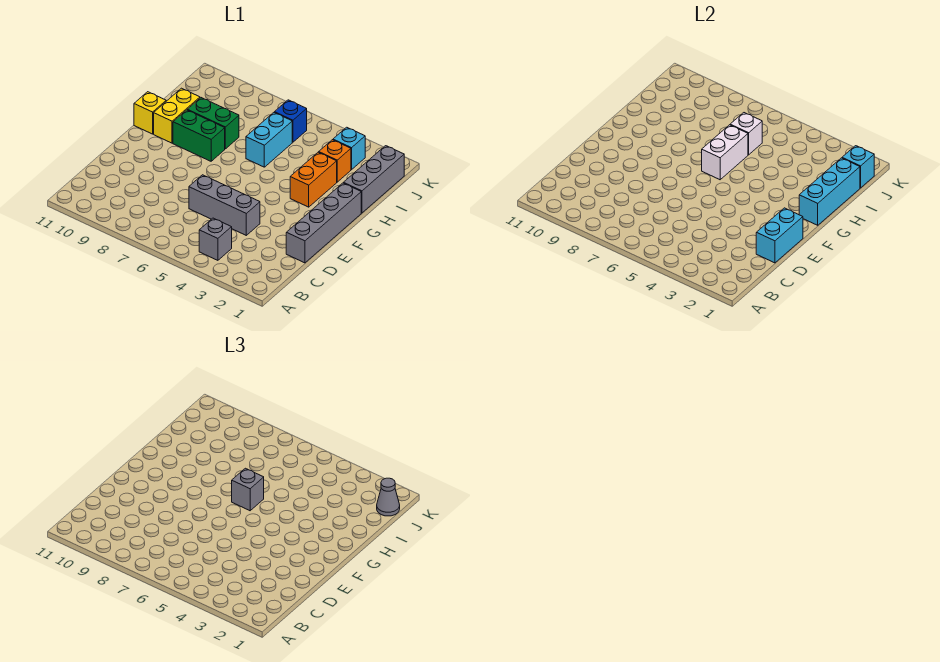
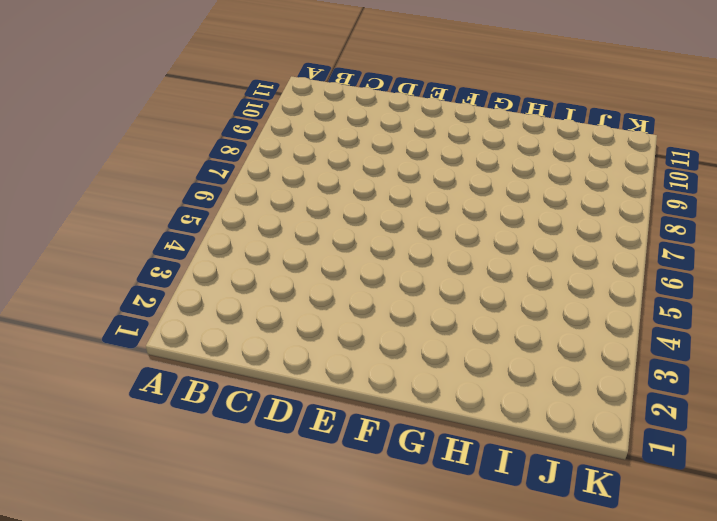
none -> grey brick B4 level 1
none -> grey brick D1:G1 level 1
none -> grey brick D4:D6 level 1

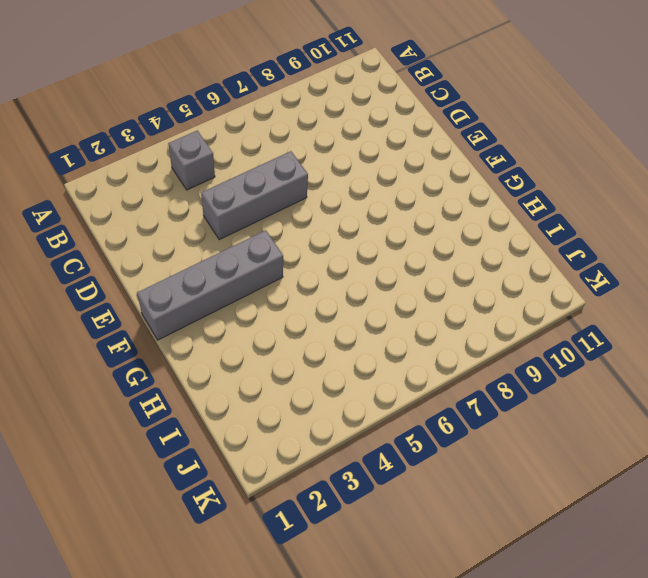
grey brick F1:F4 level 1 -> grey brick D1:G1 level 1
none -> orange brick G3:H3 level 1
none -> green brick G8:G9 level 1
none -> yellow brick G10:H10 level 1

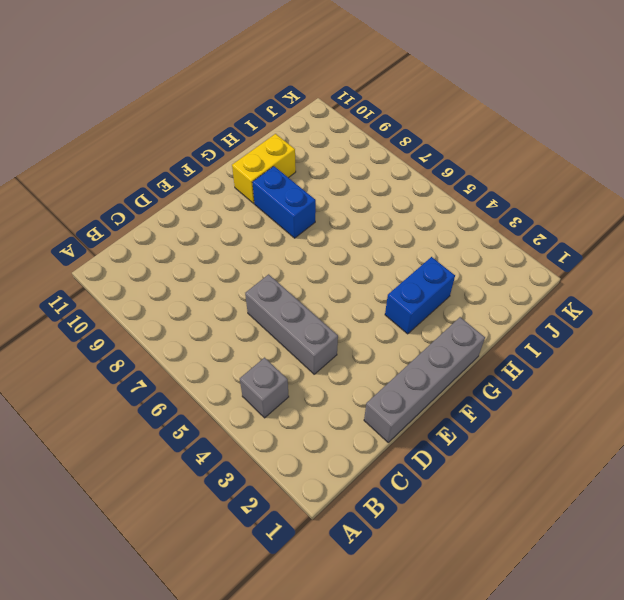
blue brick G3:H3 level 1 -> orange brick G3:H3 level 1
blue brick G8:G9 level 1 -> green brick G8:G9 level 1
none -> yellow brick G11 level 1
none -> grey brick H1:J1 level 1
none -> cyan brick H6:I6 level 1

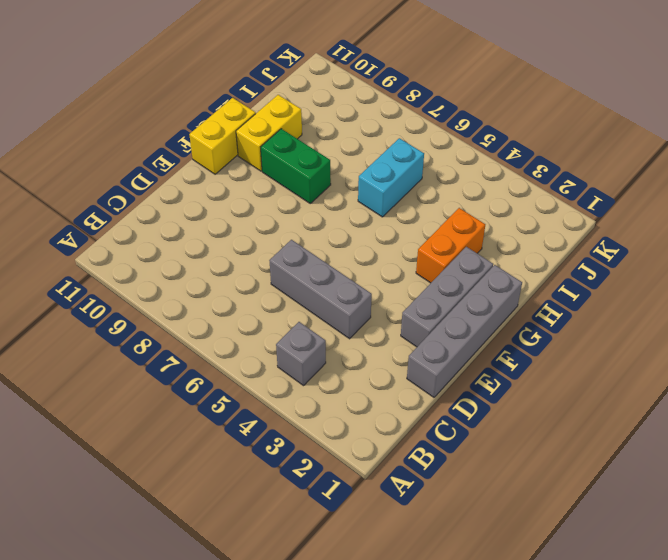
grey brick E2:G2 level 1 -> grey brick H1:J1 level 1
yellow brick F11:G11 level 1 -> yellow brick G11 level 1
none -> green brick H8:H9 level 1
none -> orange brick I3 level 1
none -> cyan brick J3 level 1

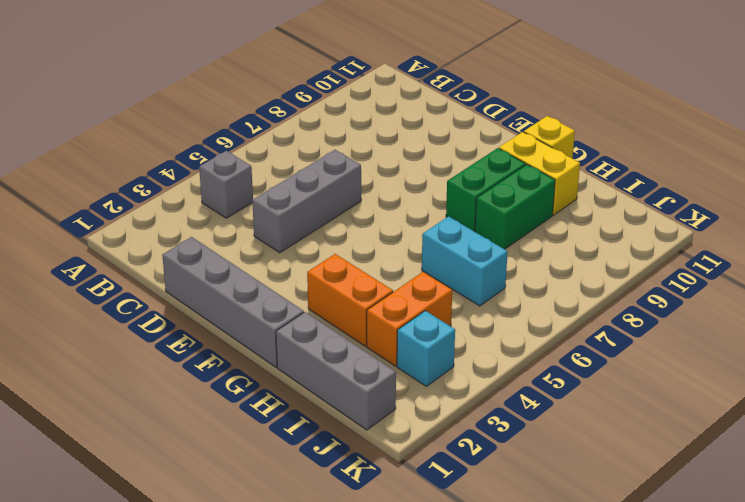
orange brick I3:I4 level 1 -> orange brick I3 level 1
none -> blue brick J6 level 1
none -> cyan brick D1:E1 level 2
none -> cyan brick G1:I1 level 2

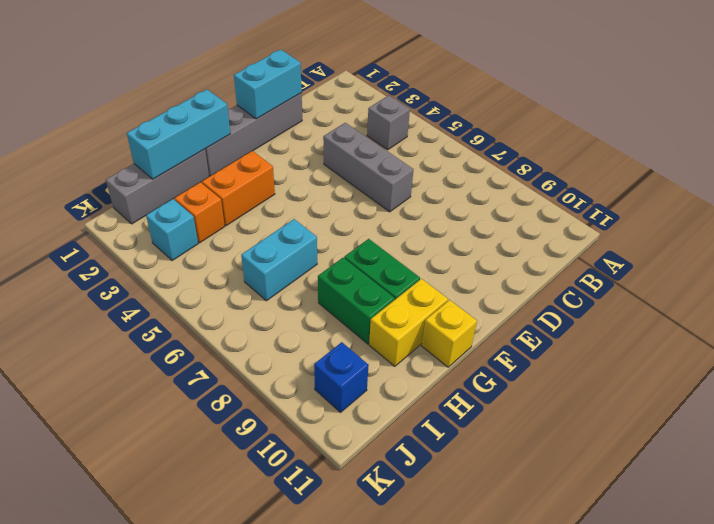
blue brick J10 level 1 -> blue brick J6 level 1
none -> white brick G6:H6 level 2
none -> white brick I6 level 2
none -> cyan brick J1 level 2

